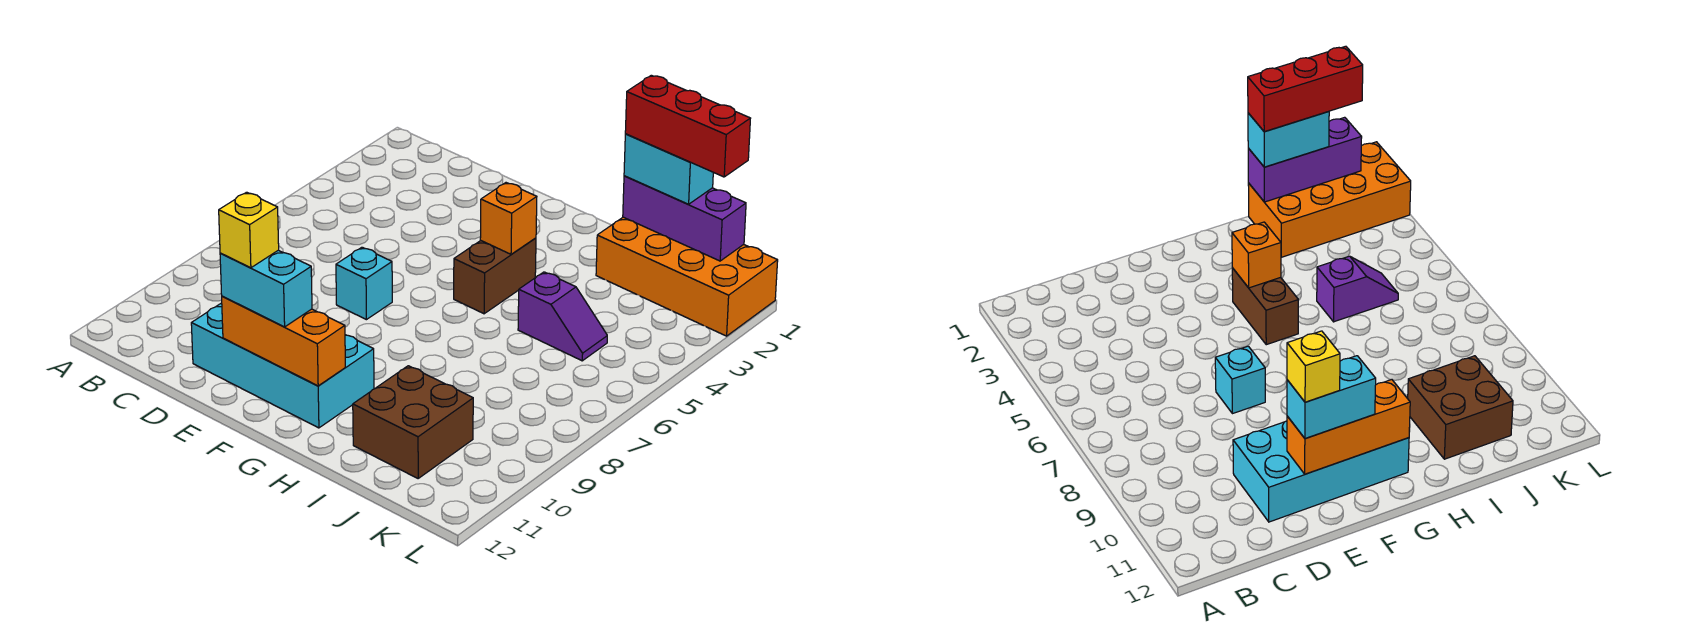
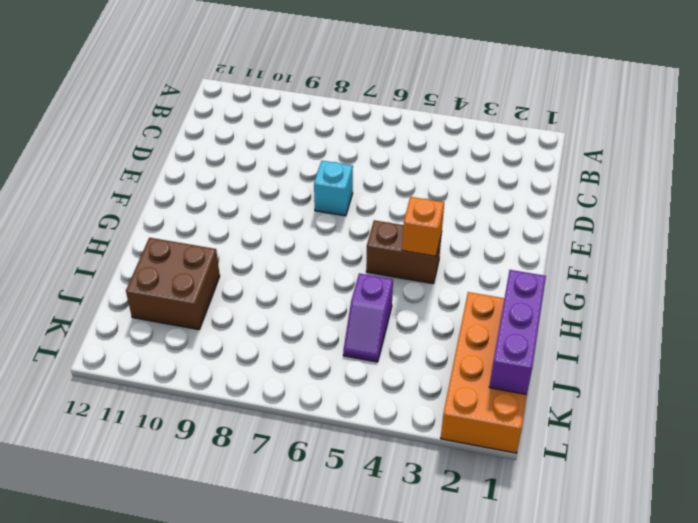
none -> cyan brick D10:G11 level 1
none -> orange brick E11:G11 level 2
none -> cyan brick E11:F11 level 3

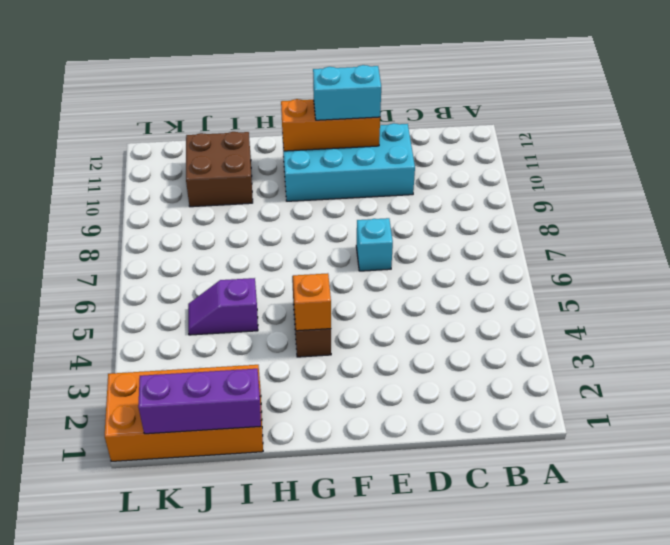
none -> cyan brick I1:J1 level 3
none -> yellow brick E11 level 4
none -> red brick I1:K1 level 4

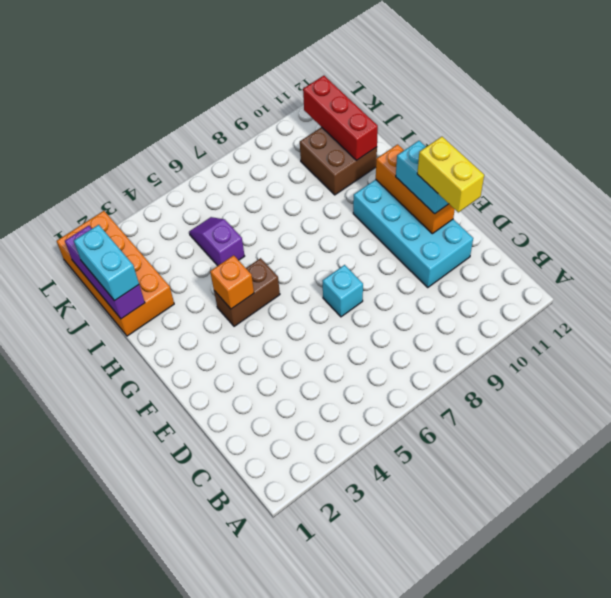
yellow brick D11:E11 level 4 -> yellow brick E11 level 4
red brick I11:K11 level 2 -> red brick I1:K1 level 4

